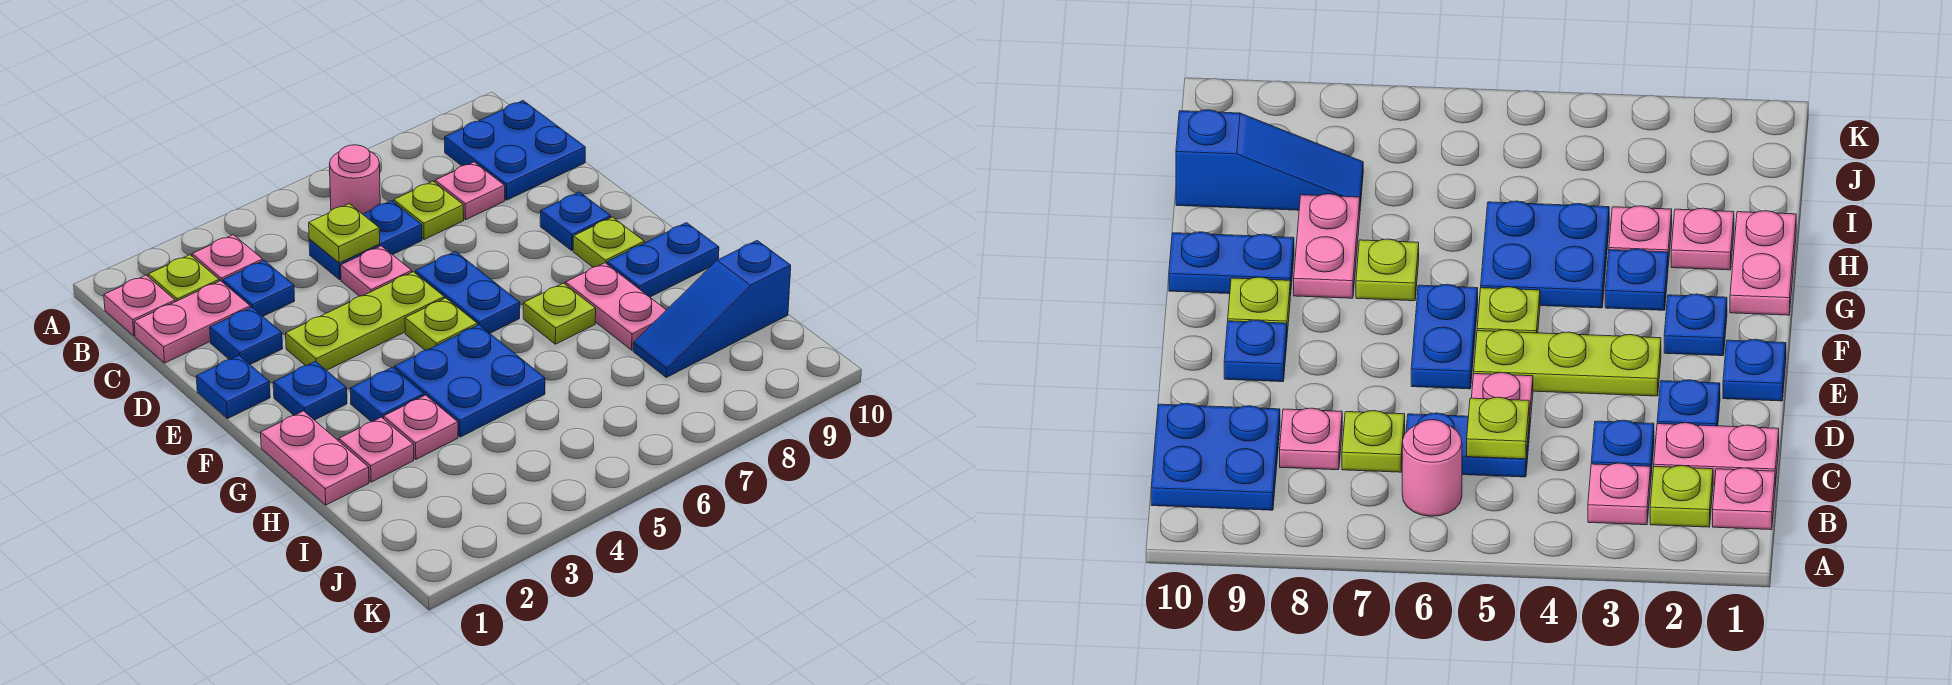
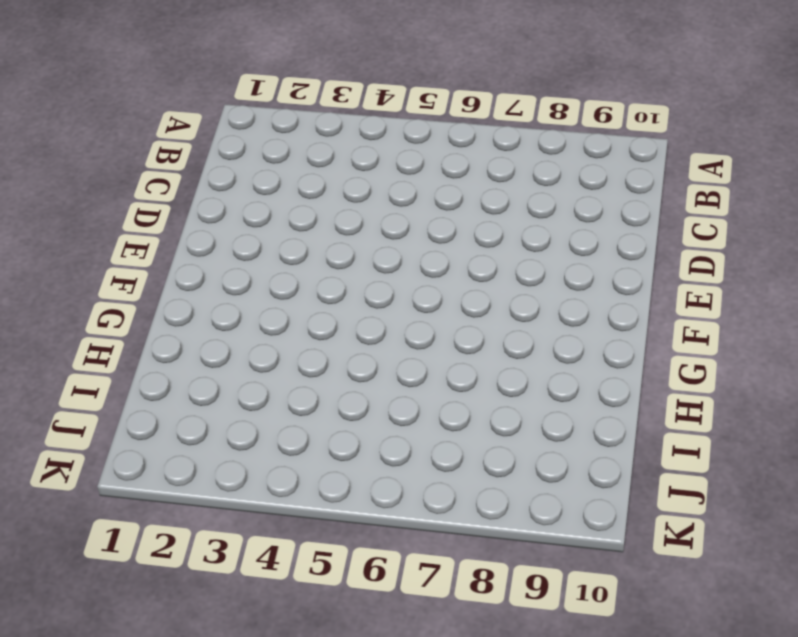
none -> pink plate B1 level 1
none -> lime plate B2 level 1
none -> pink plate B3 level 1

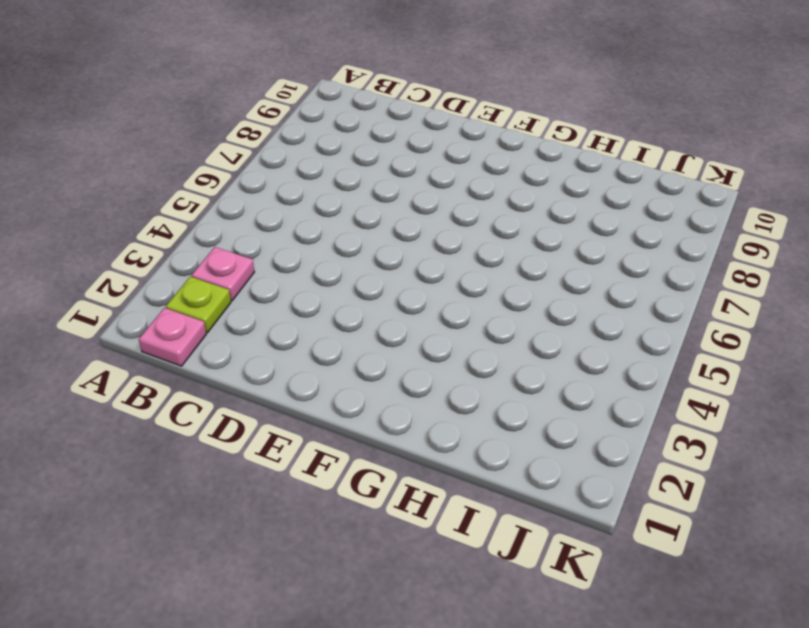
none -> pink round brick B6 level 1
none -> blue plate B9:C10 level 1
none -> pink plate C1:C2 level 1

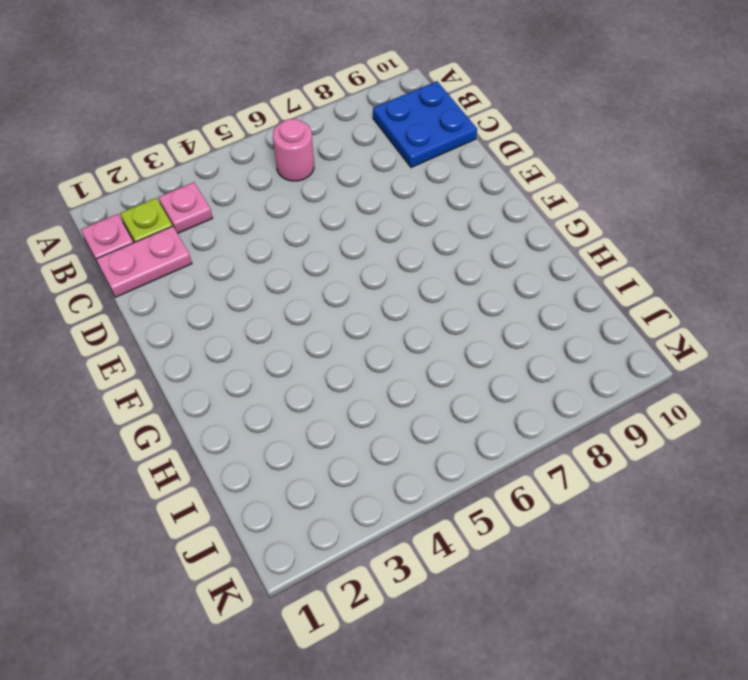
none -> blue plate C3 level 1
none -> blue plate C5:C6 level 1
none -> lime plate C7 level 1

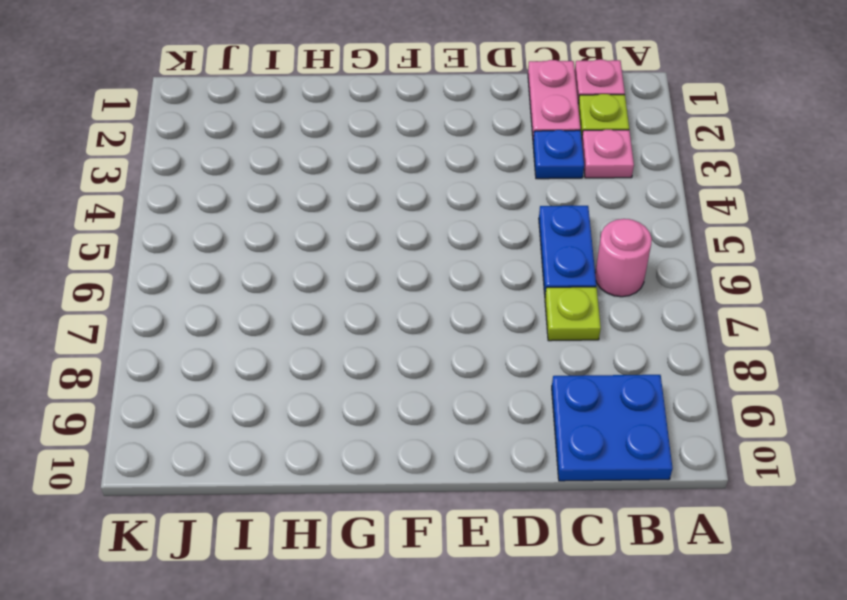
none -> pink plate C8 level 1
none -> blue plate D2 level 1
none -> pink plate D5 level 1

